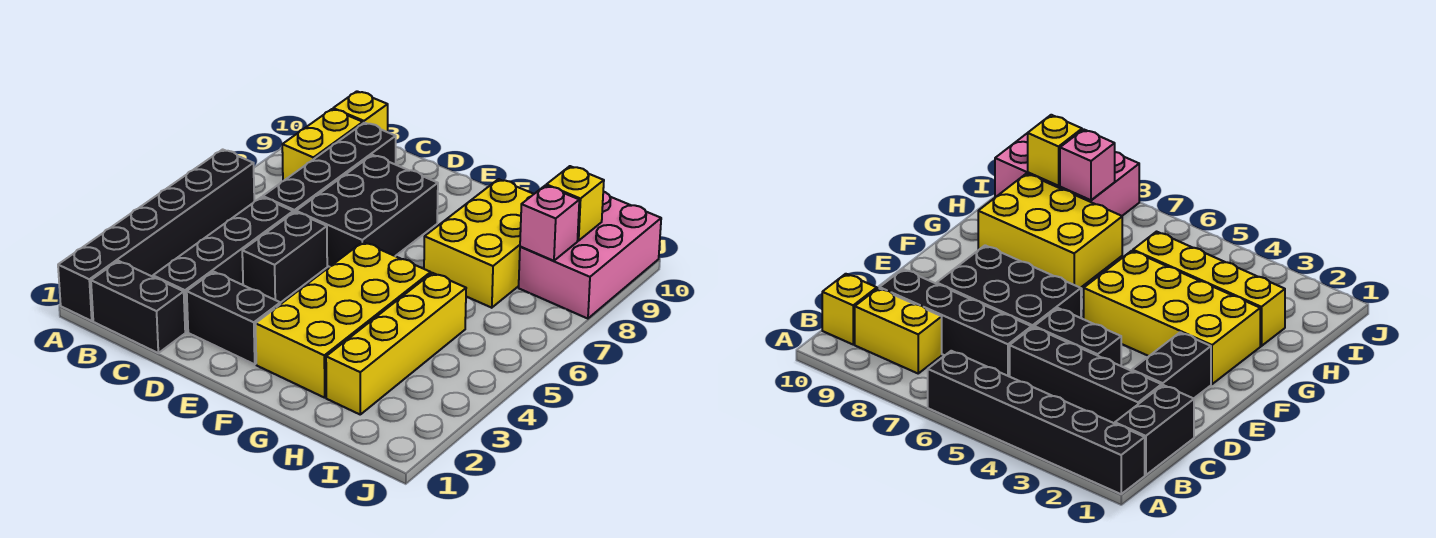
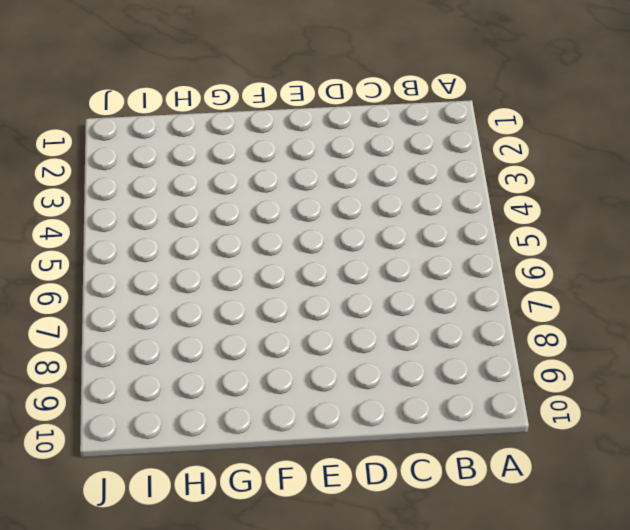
none -> black brick A1:A6 level 1
none -> black brick B1:C1 level 1
none -> yellow brick B8:B9 level 1

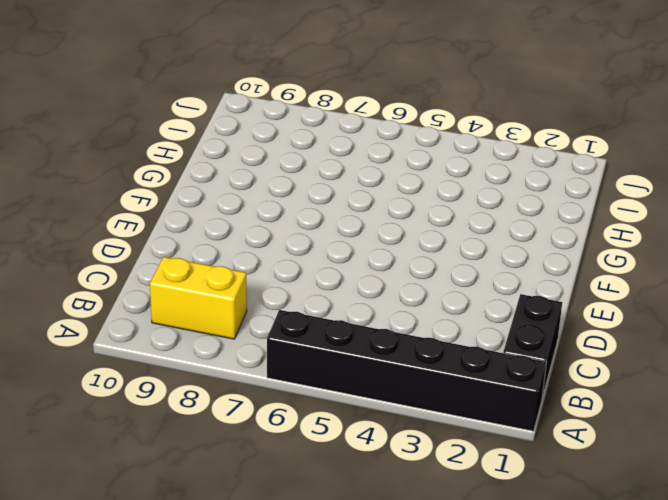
none -> yellow brick B10 level 1
none -> black brick C2:C5 level 1
none -> black brick C6:C9 level 1

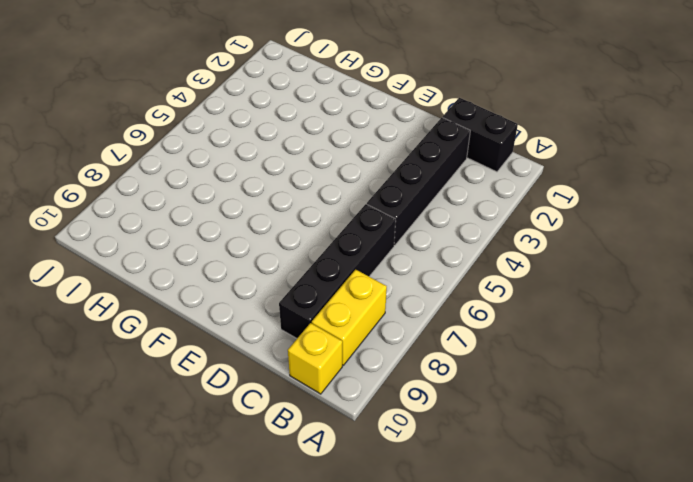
none -> black brick A1:A6 level 1
none -> black brick D2:E2 level 1
none -> black brick D4:D5 level 1

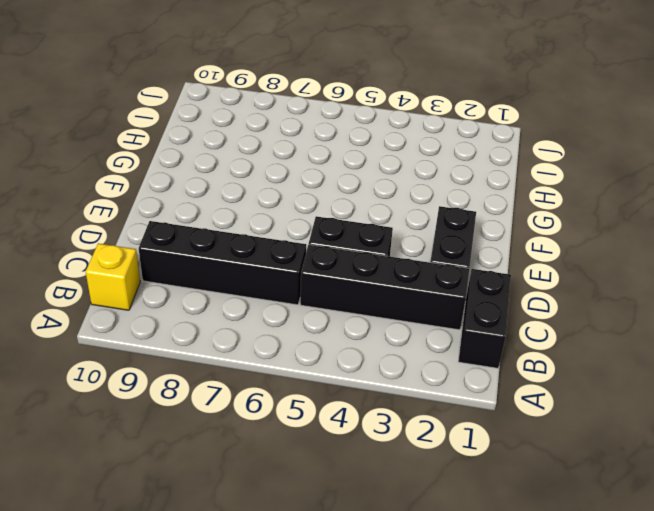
none -> black brick A1:A6 level 1
none -> yellow brick B8:B9 level 1
none -> black brick D6:E8 level 1

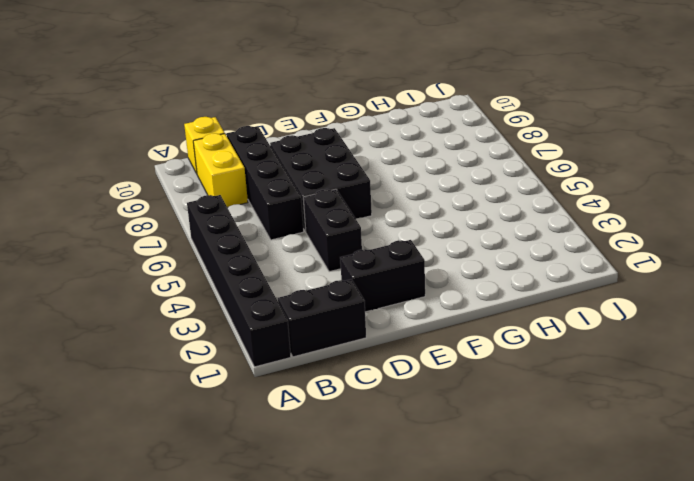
none -> black brick C2:C5 level 1
none -> yellow brick F2:G5 level 1
none -> yellow brick G7:H9 level 1

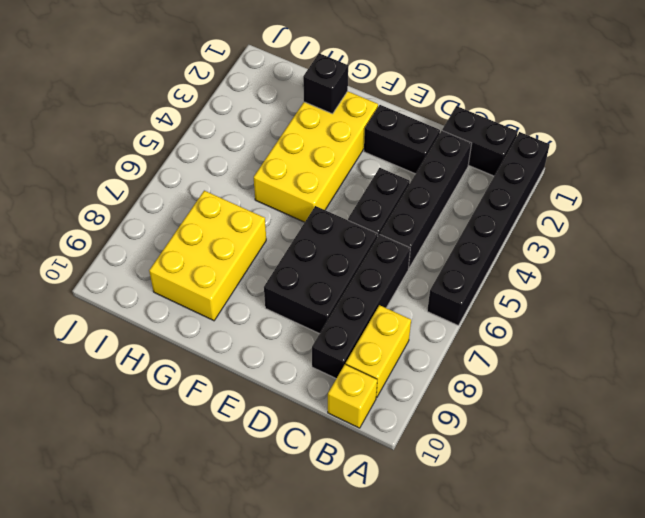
black brick G2 level 2 -> none
none -> yellow brick H2:H5 level 1
none -> pink brick I8:J10 level 1
none -> pink brick I8 level 2

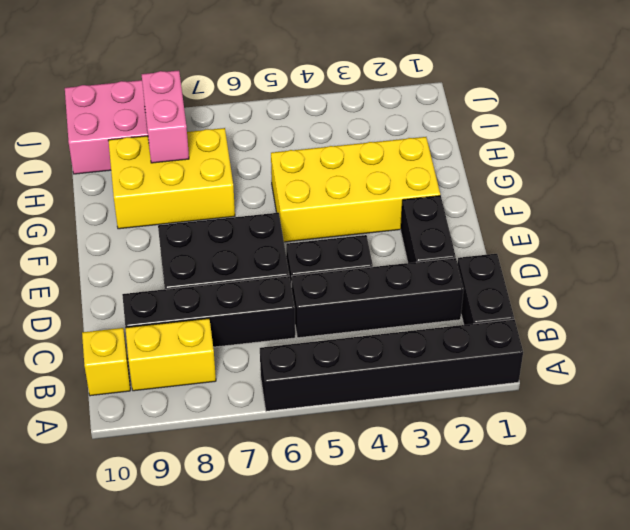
pink brick H8:I8 level 2 -> pink brick I8 level 2
none -> yellow brick H2:H5 level 1
none -> yellow brick I9 level 2

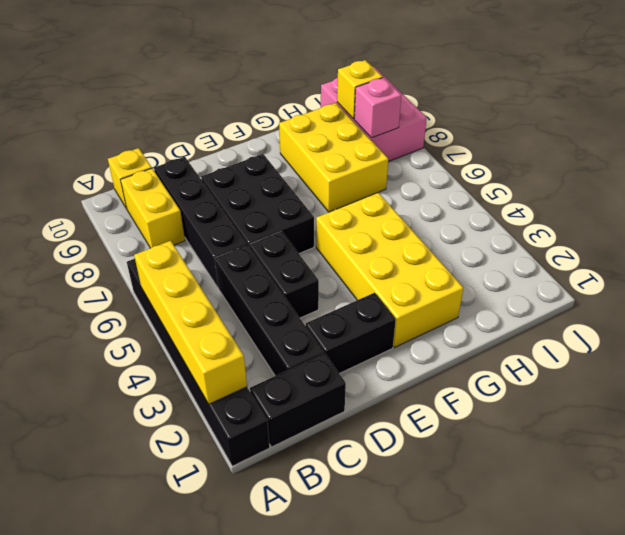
yellow brick A2:A5 level 2 -> yellow brick H2:H5 level 1

